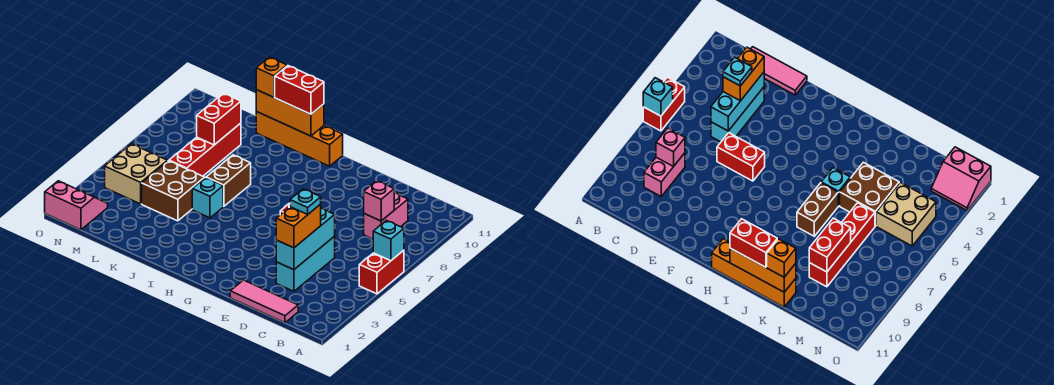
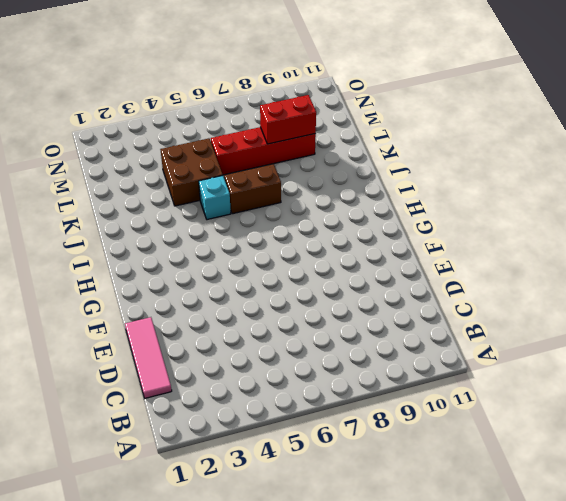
none -> red brick A5:A6 level 1
none -> pink brick C8:C9 level 1
none -> cyan brick D3:D5 level 1

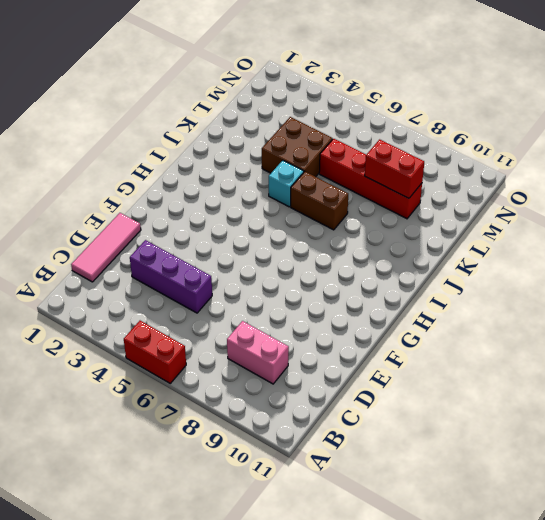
purple brick D3:D5 level 1 -> cyan brick D3:D5 level 1
none -> red brick E6:F6 level 1
none -> orange brick H11:K11 level 1
none -> tan brick M4:N5 level 1

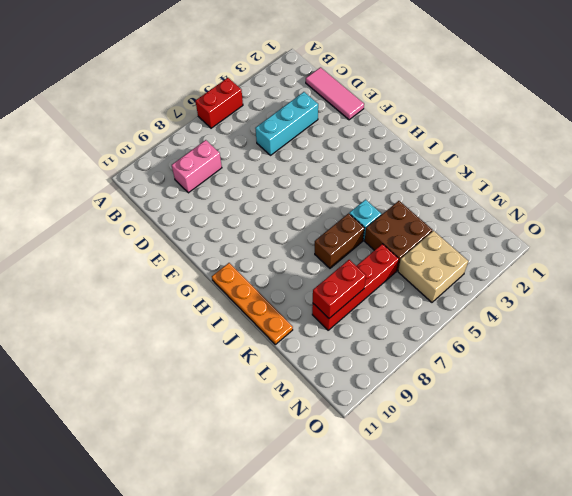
orange plate H11:K11 level 1 -> orange brick H11:K11 level 1
none -> red brick E6:F6 level 1
none -> pink slope N1:O2 level 1 top 1
none -> cyan brick A6 level 2

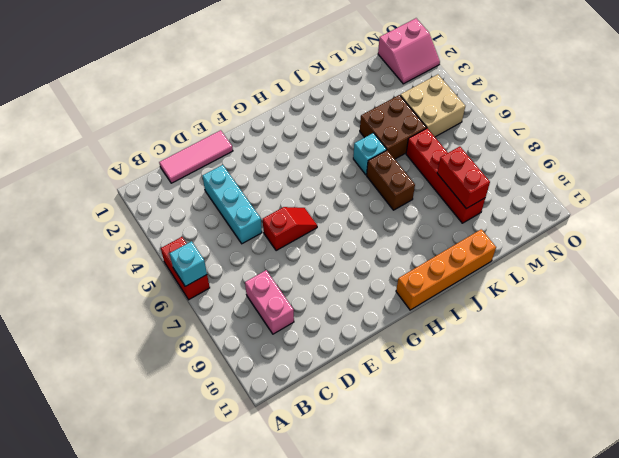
red slope E6:F6 level 1 top E -> red brick E6:F6 level 1
none -> pink brick C8 level 2
none -> cyan brick D3:D5 level 2
none -> orange brick I11:K11 level 2

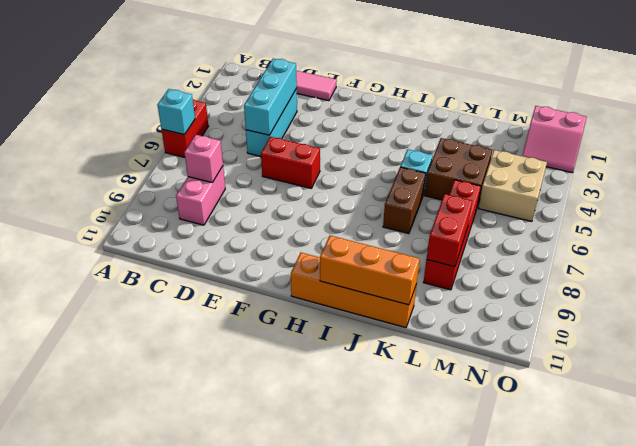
none -> orange brick D3:D4 level 3
none -> red brick I11:J11 level 3
none -> orange brick K11 level 3

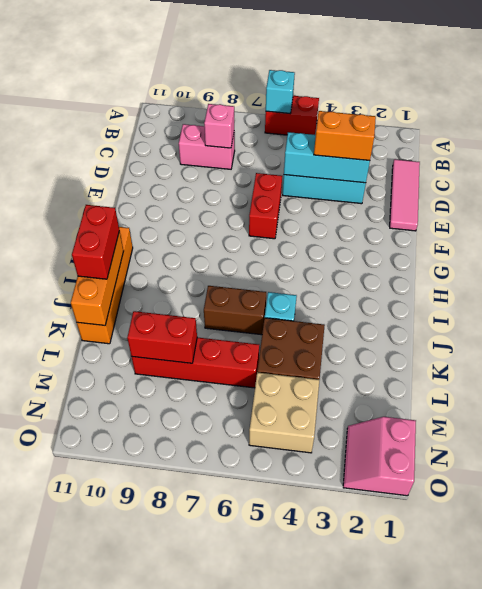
none -> orange brick K11 level 3
none -> cyan plate D4 level 4

